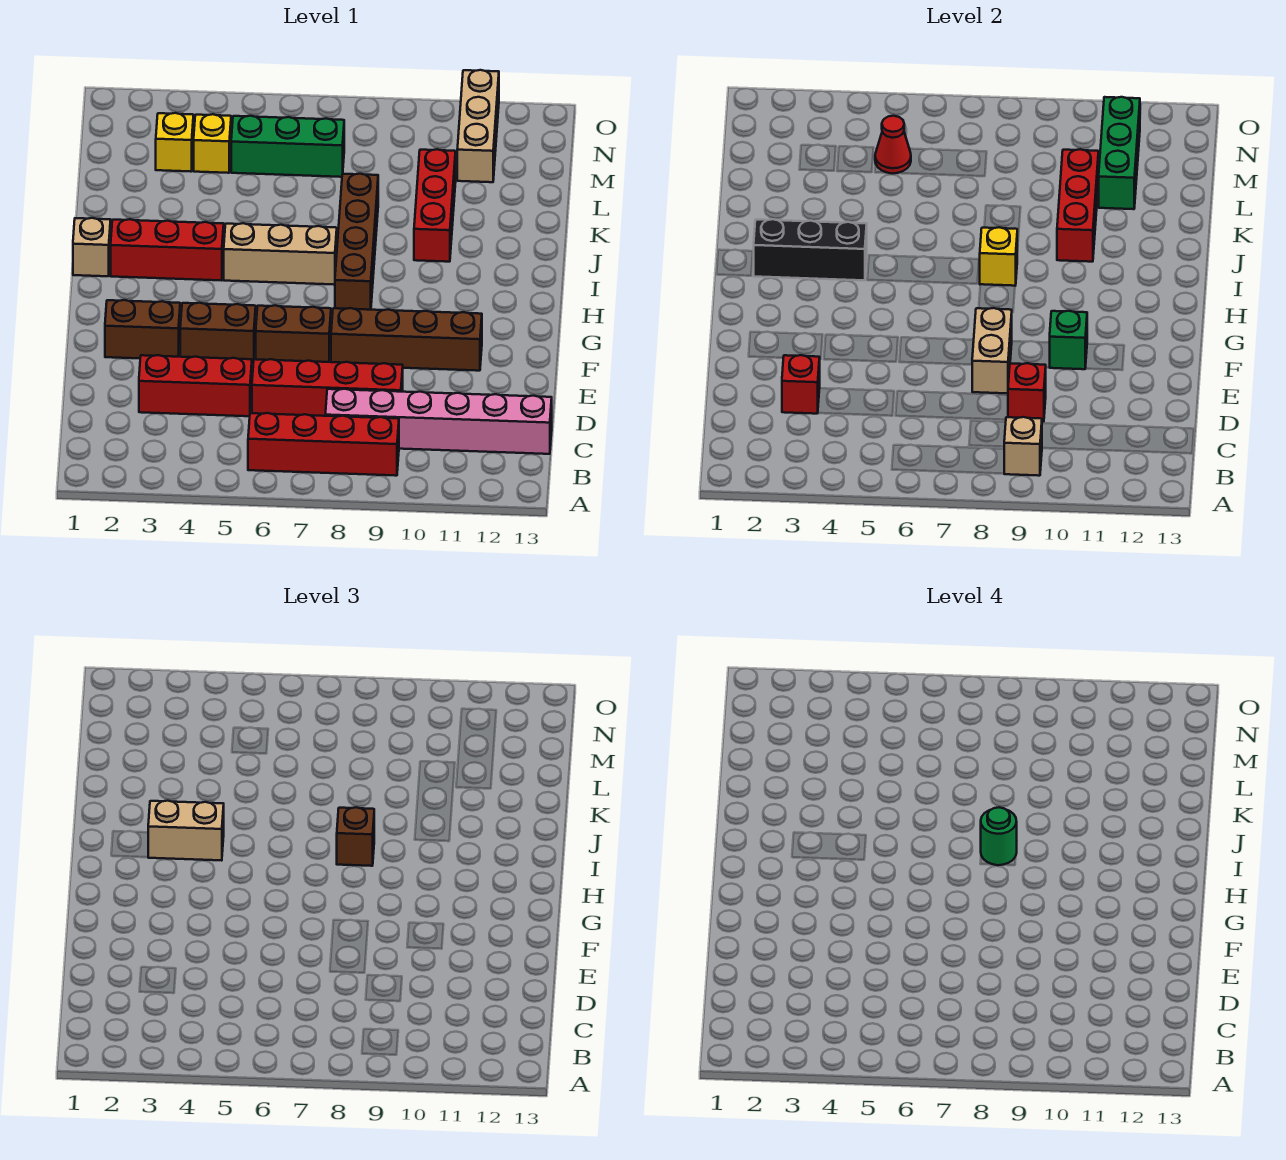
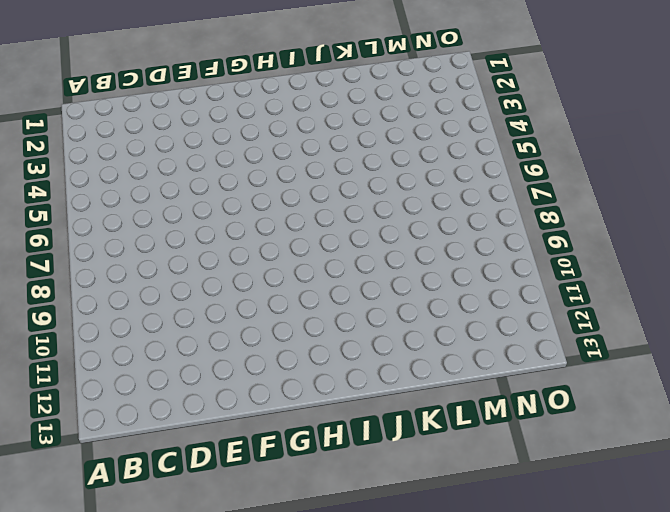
none -> red brick B6:B9 level 1
none -> pink brick C8:C13 level 1
none -> red brick D3:D5 level 1
none -> red brick D6:D9 level 1

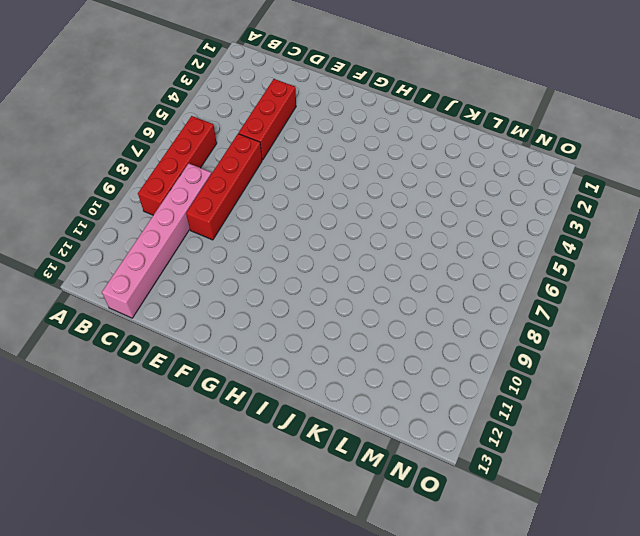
none -> brown brick F2:F3 level 1
none -> brown brick F4:F5 level 1
none -> brown brick F6:F7 level 1
none -> brown brick F8:F11 level 1

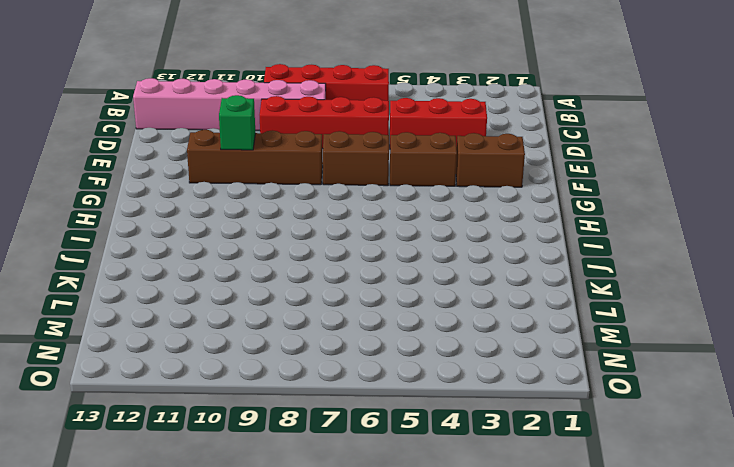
none -> brown brick H8:K8 level 1
none -> tan brick I1 level 1
none -> red brick I2:I4 level 1
none -> tan brick I5:I7 level 1

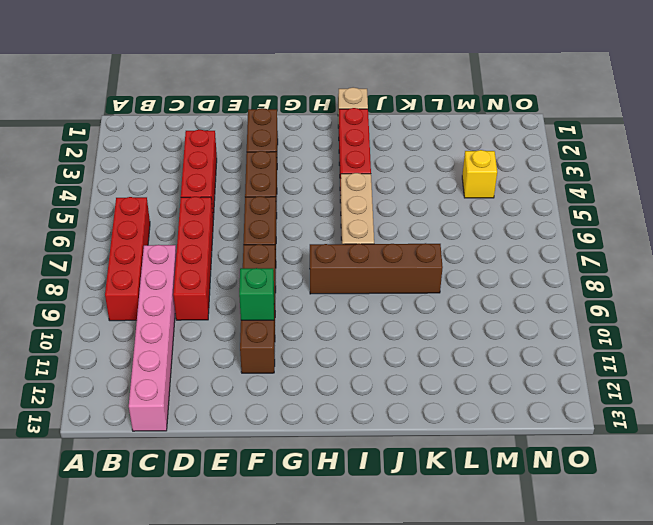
none -> red brick J10:L10 level 1
none -> yellow brick M3 level 1
none -> green brick M5:M7 level 1
none -> tan brick M11:O11 level 1

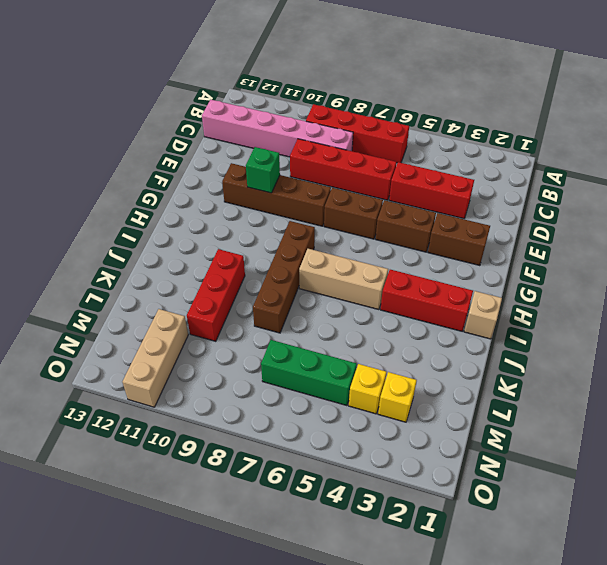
none -> tan brick B9 level 2
none -> red brick D3 level 2
none -> red brick D9 level 2
none -> tan brick E8:F8 level 2

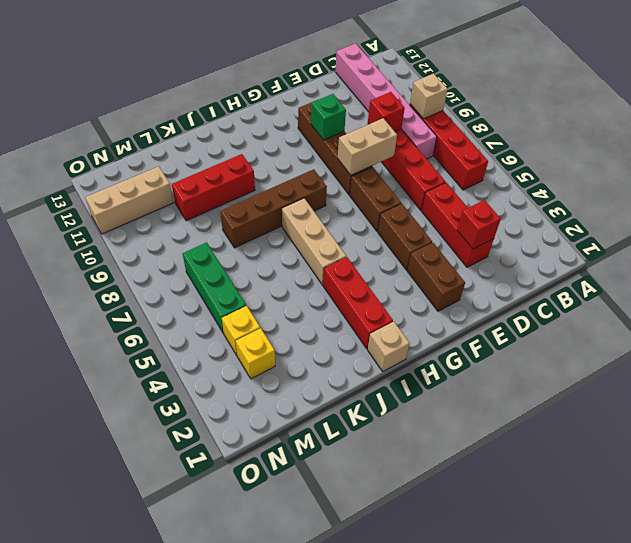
none -> black brick I2:I4 level 2
none -> yellow brick I8 level 2
none -> red brick J10:L10 level 2
none -> green brick L11:N11 level 2

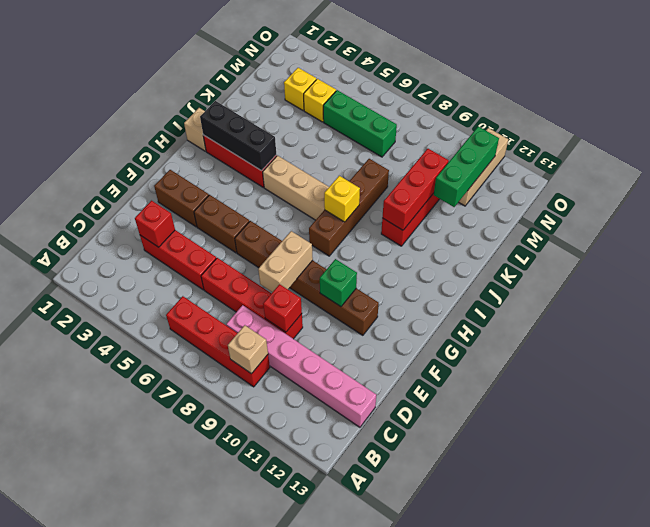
none -> red cone M5 level 2
none -> tan brick I3:I4 level 3
none -> brown brick I8 level 3
none -> green round brick I8 level 4

